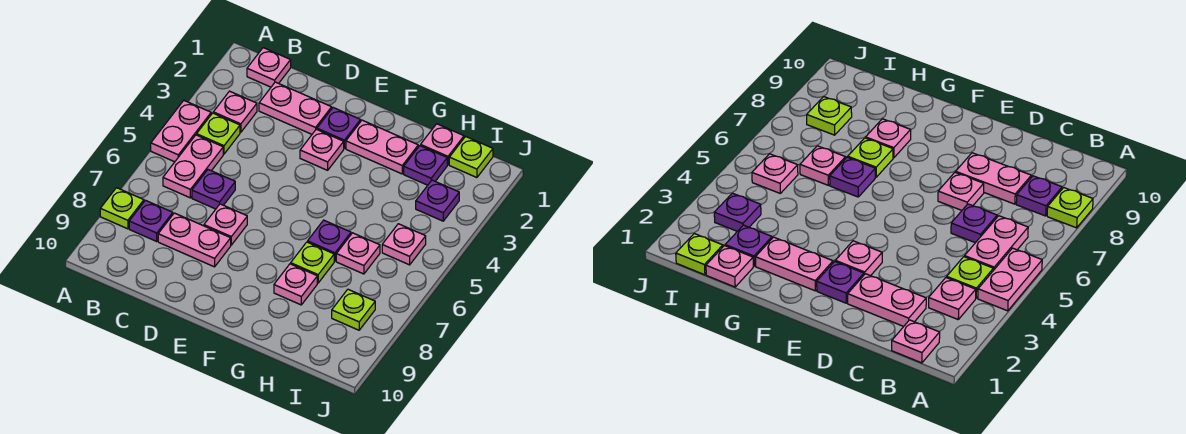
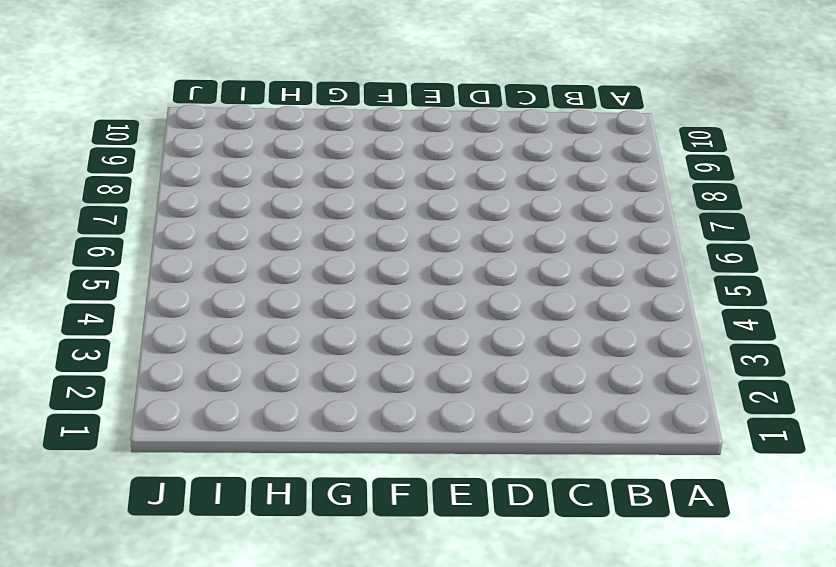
none -> pink plate A4:A5 level 1
none -> lime plate A8 level 1
none -> pink plate B1 level 1

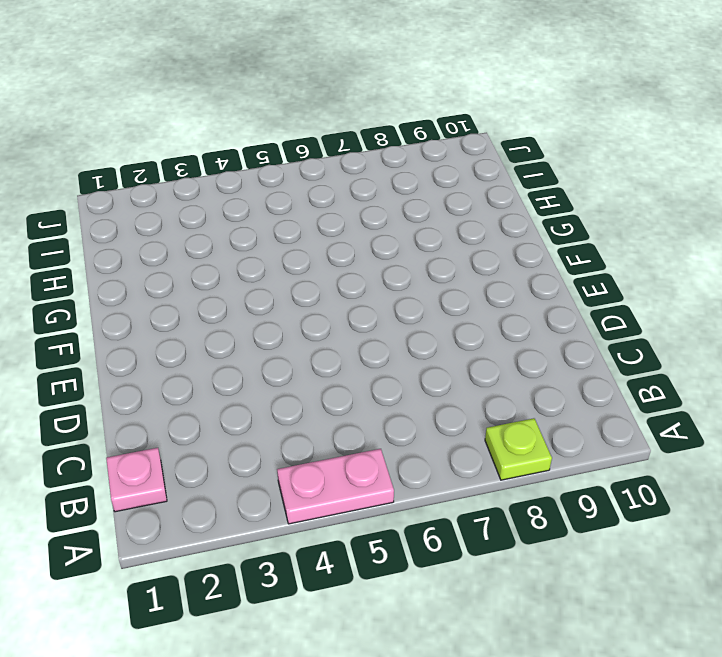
none -> pink plate B3 level 1
none -> lime plate B4 level 1
none -> pink plate B5:B6 level 1

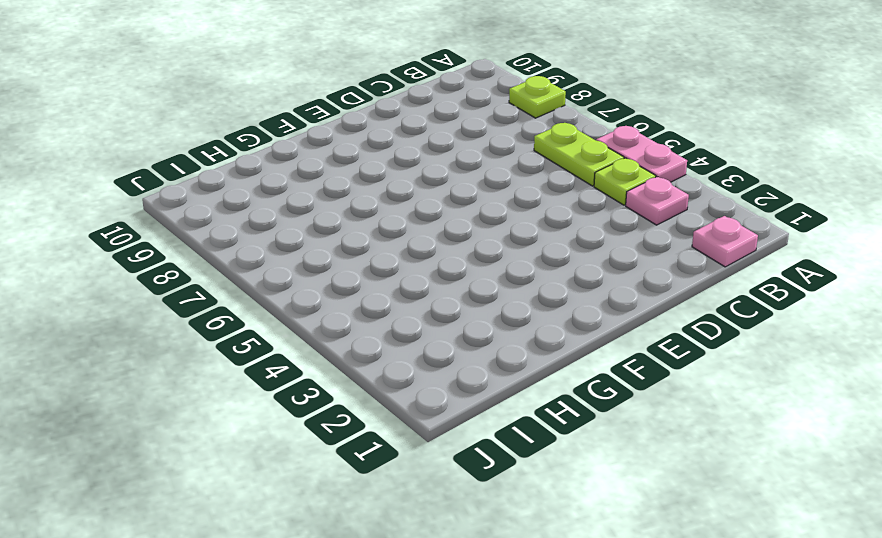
lime plate B5:B6 level 1 -> pink plate B5:B6 level 1
none -> purple plate B8 level 1
none -> pink plate C2:D2 level 1
none -> purple plate C6 level 1

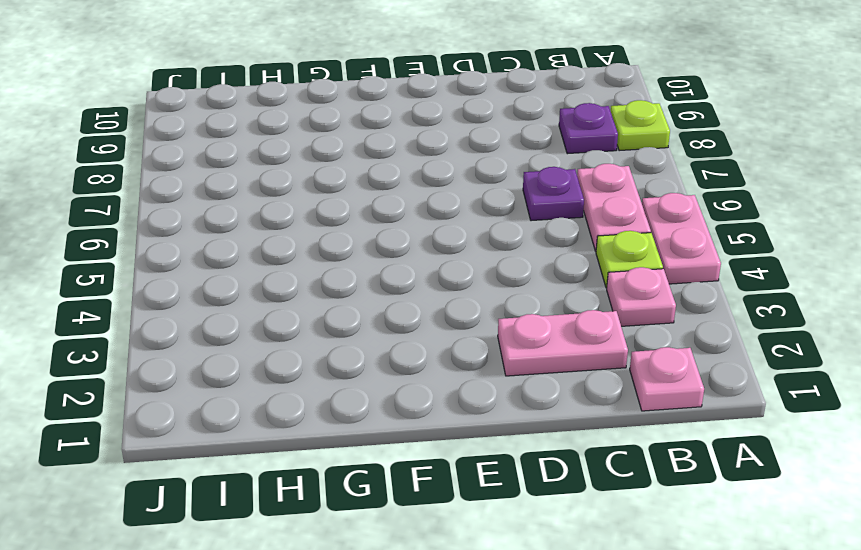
none -> pink plate C8:D8 level 1
none -> pink plate D7 level 1
none -> purple plate E2 level 1

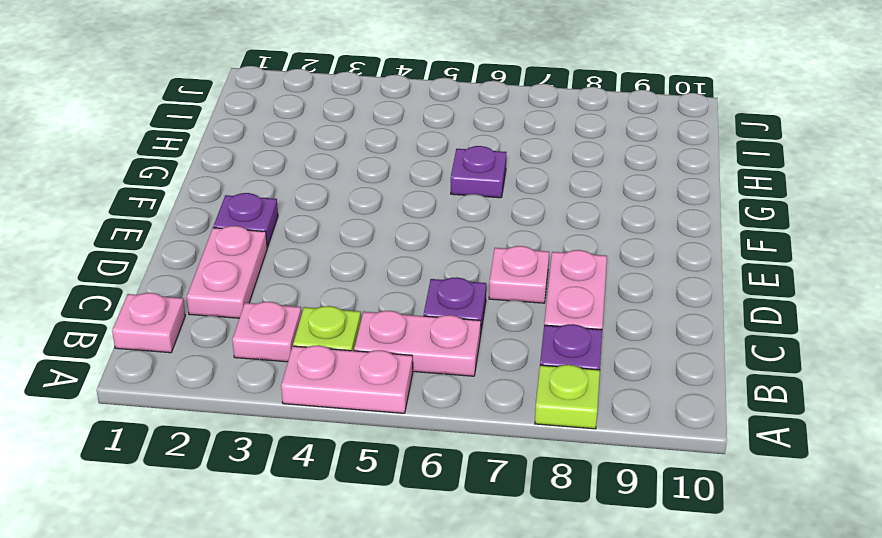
none -> pink plate E3 level 1
none -> pink plate F2:G2 level 1
none -> lime plate G7 level 1

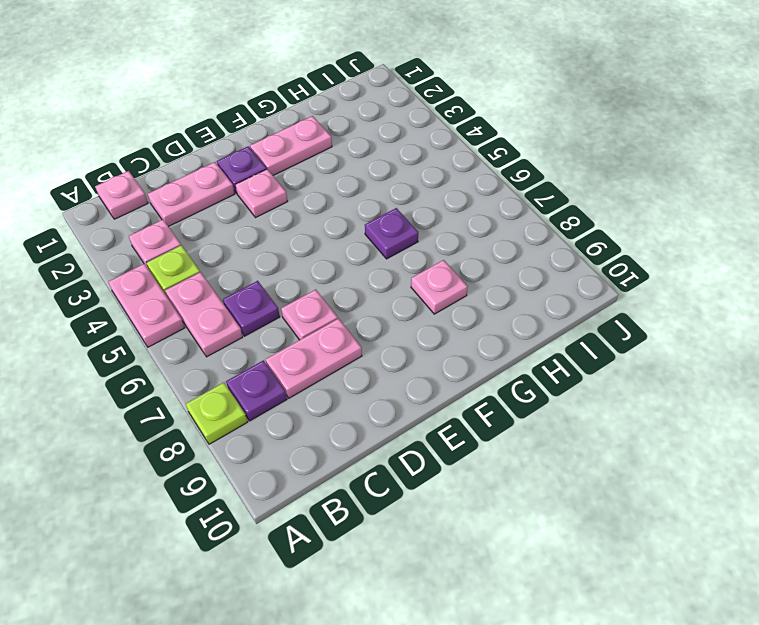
none -> lime plate G7 level 1
none -> pink plate H1 level 1
none -> purple plate H2 level 1

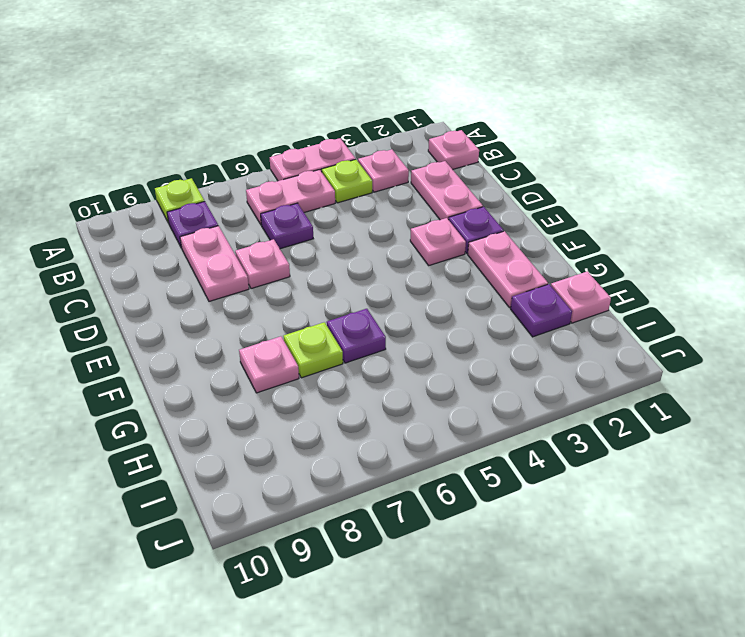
none -> pink plate H6 level 1
none -> lime plate I1 level 1
none -> purple plate I3 level 1

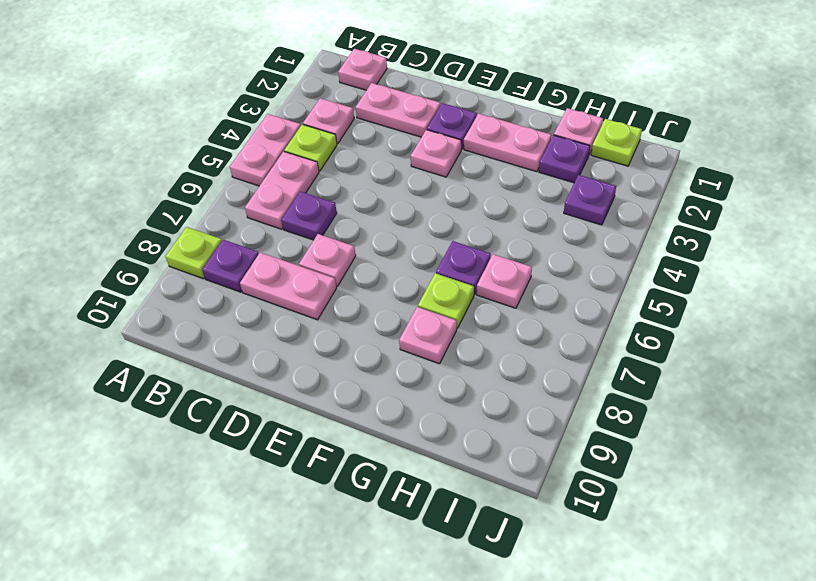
none -> pink plate I5 level 1
none -> lime plate I8 level 1

